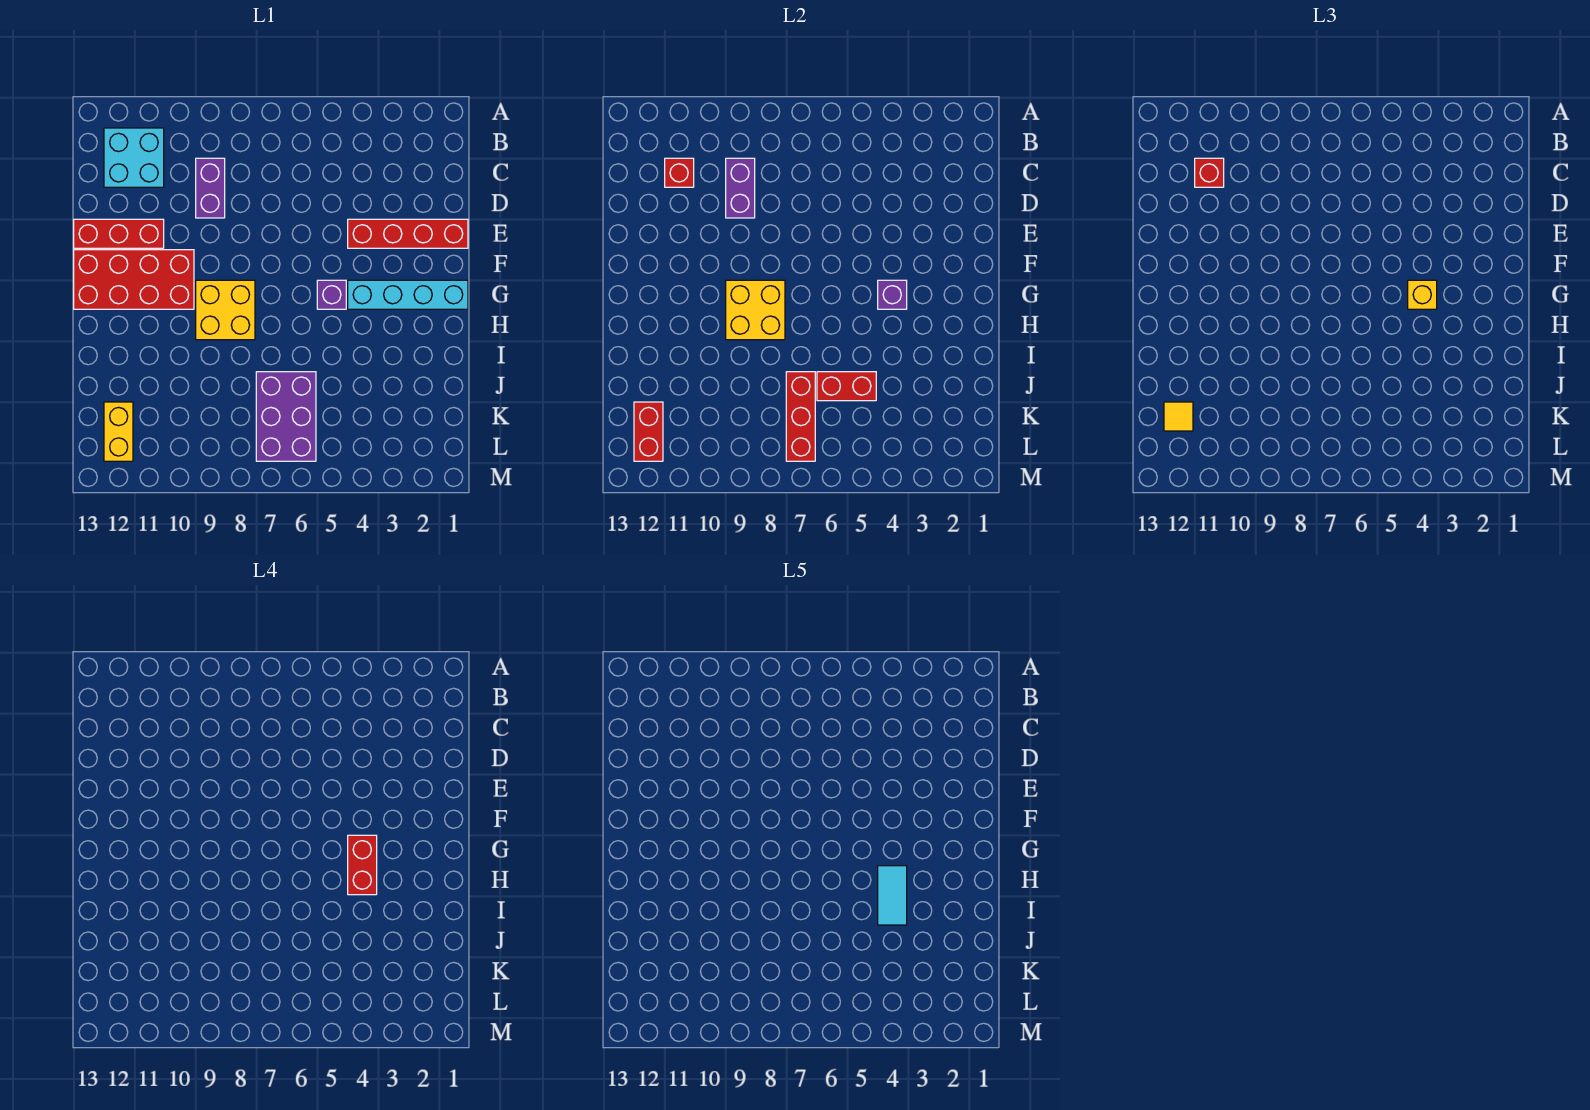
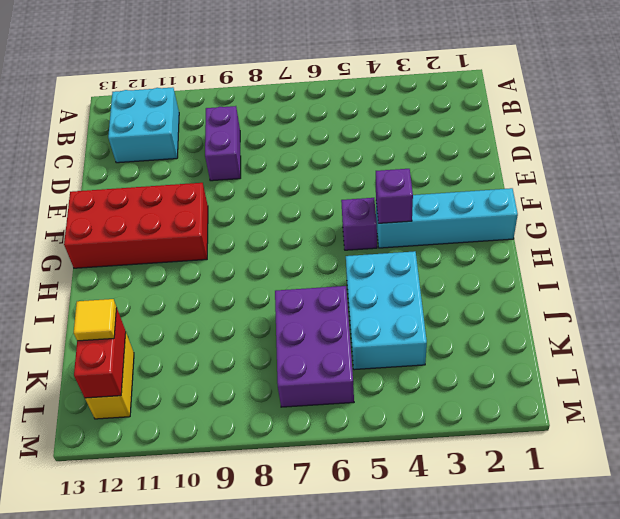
cyan brick I4:K5 level 1 -> none
none -> red brick E1:E4 level 1
none -> red brick E11:E13 level 1
none -> yellow brick G8:H9 level 1

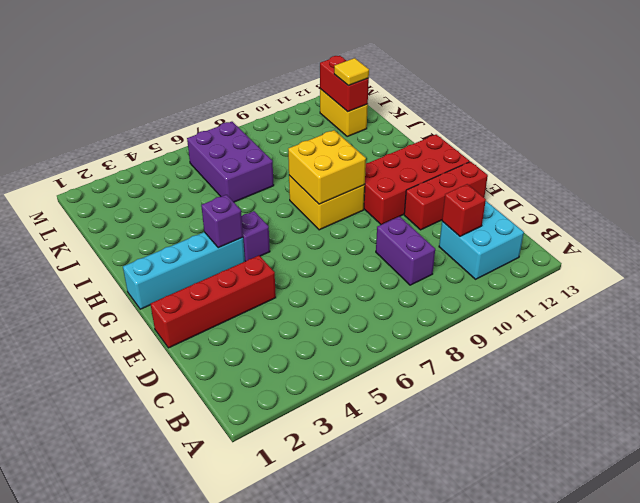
none -> purple brick C9:D9 level 2
none -> red brick J5:J6 level 2
none -> red brick J7:L7 level 2

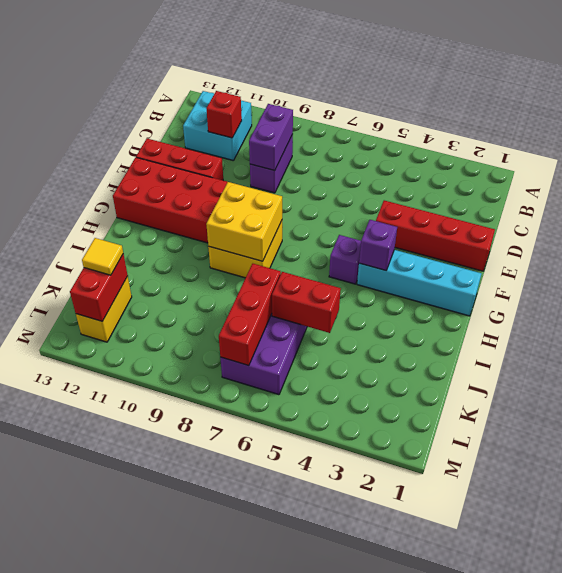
none -> red brick C11 level 3
none -> yellow brick G4 level 3
none -> red brick G4:H4 level 4

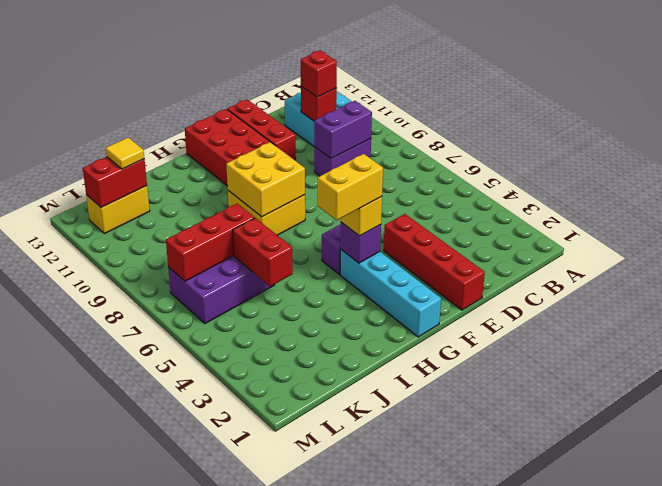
yellow brick G4:H4 level 4 -> red brick G4:H4 level 4
none -> cyan tile H4:I4 level 5

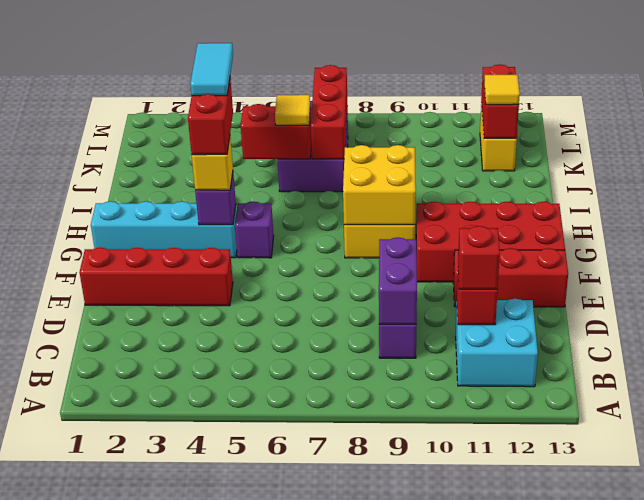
yellow tile J6 level 3 -> none

